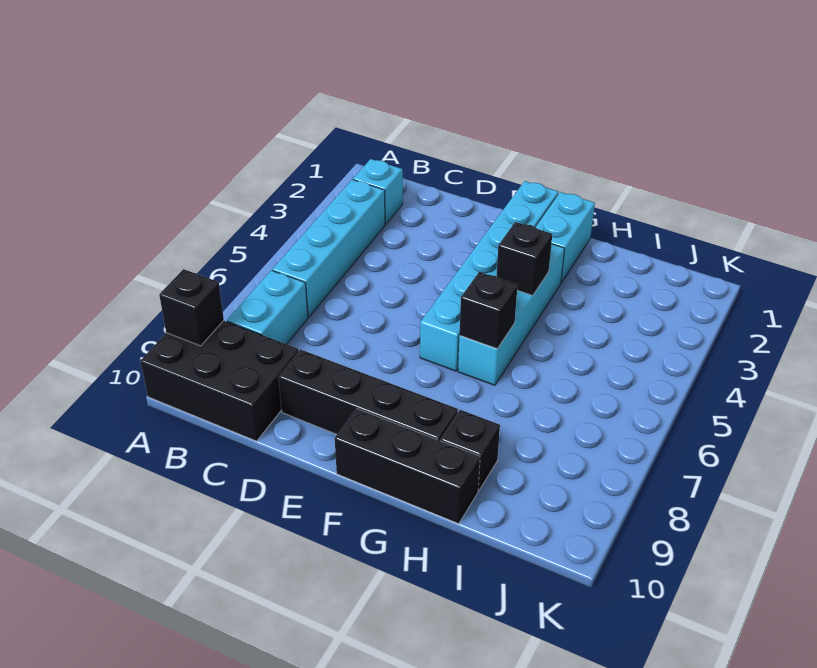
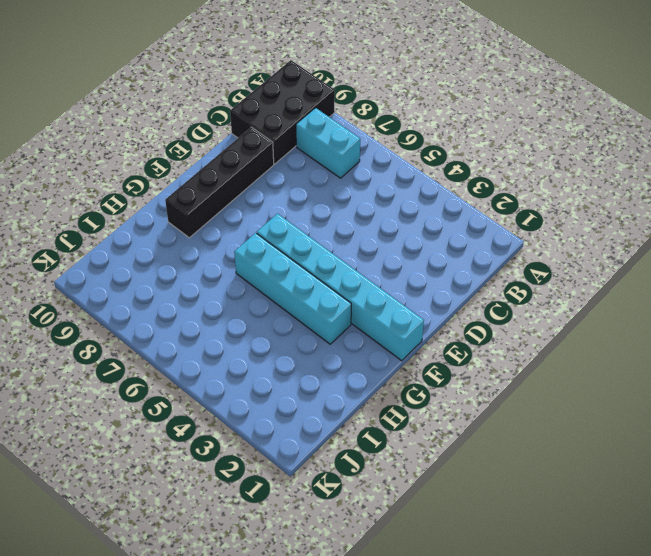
none -> cyan brick B2 level 1
none -> cyan brick B3:B6 level 1
none -> black brick F10:H10 level 1

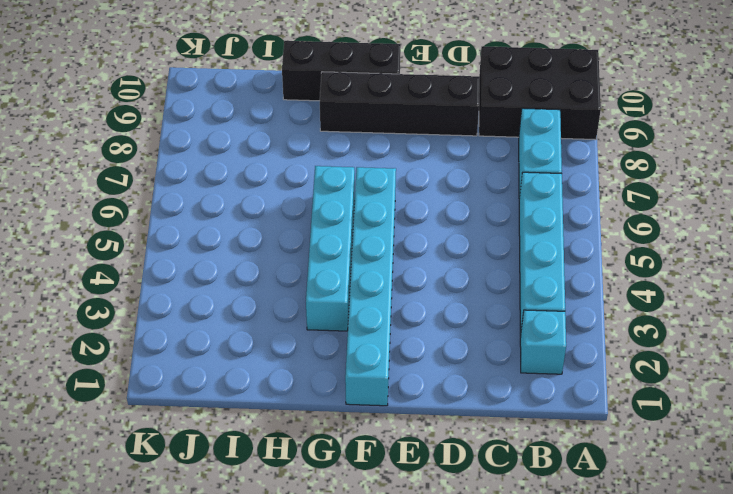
none -> cyan brick G1:G2 level 1
none -> black brick H9 level 1
none -> black brick A9 level 2

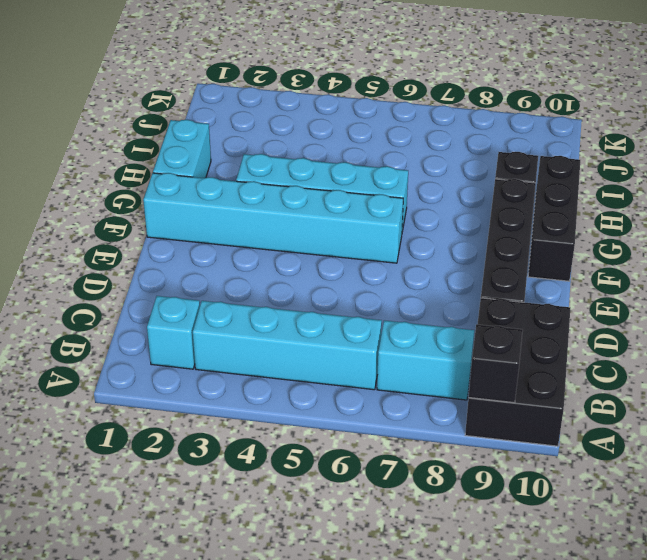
cyan brick G1:H1 level 1 -> cyan brick G1:G2 level 1
none -> black brick G4 level 2
none -> black brick G6 level 2

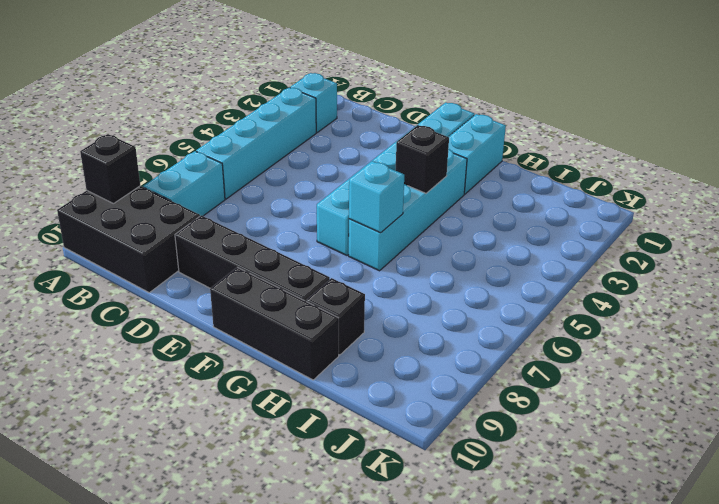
cyan brick G6 level 2 -> black brick G6 level 2

